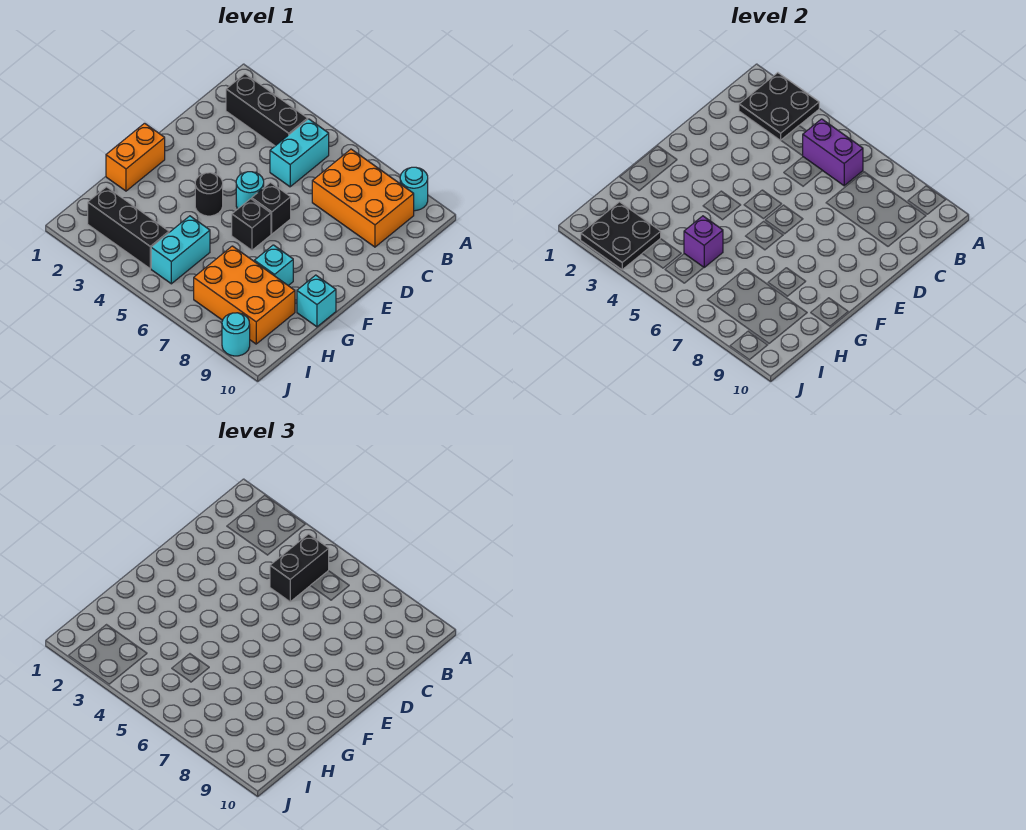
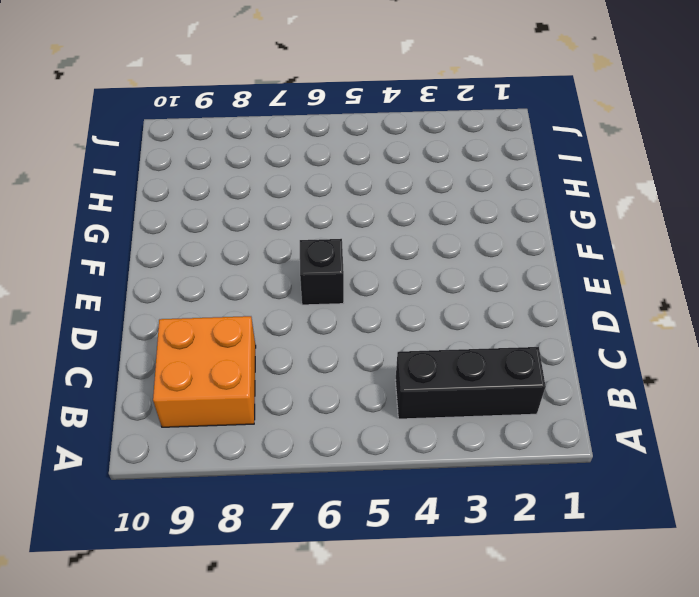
orange brick B8:C9 level 1 -> orange brick B7:C9 level 1
none -> cyan round brick A9 level 1
none -> cyan brick B5:C5 level 1
none -> cyan round brick E5 level 1

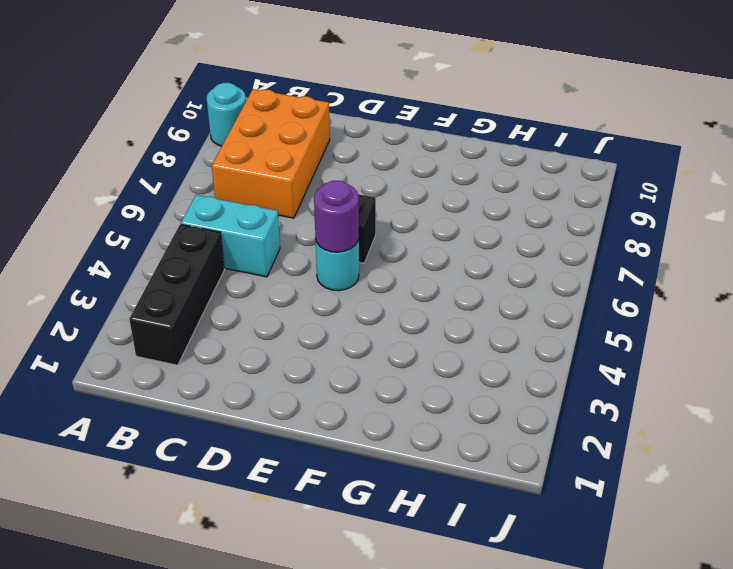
purple round brick E5 level 2 -> none
none -> orange brick F1:G1 level 1
none -> black round brick F4 level 1
none -> black brick F6 level 1

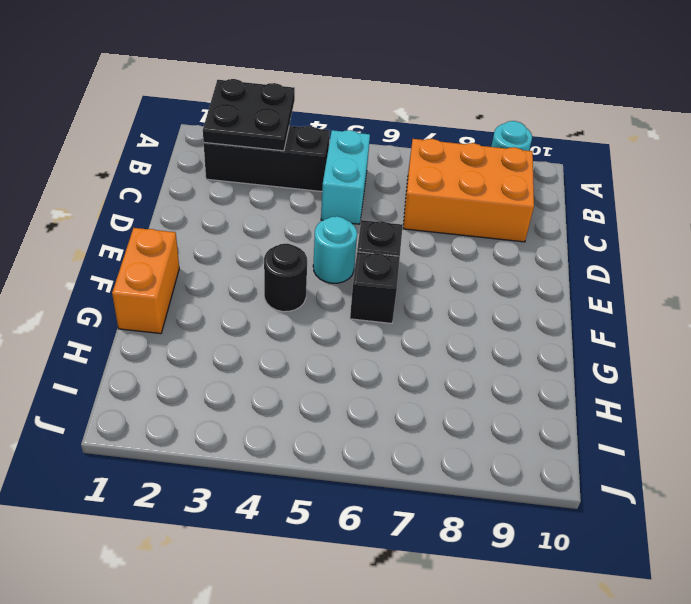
none -> cyan brick G8 level 1
none -> cyan brick G10 level 1
none -> cyan brick H5:I5 level 1

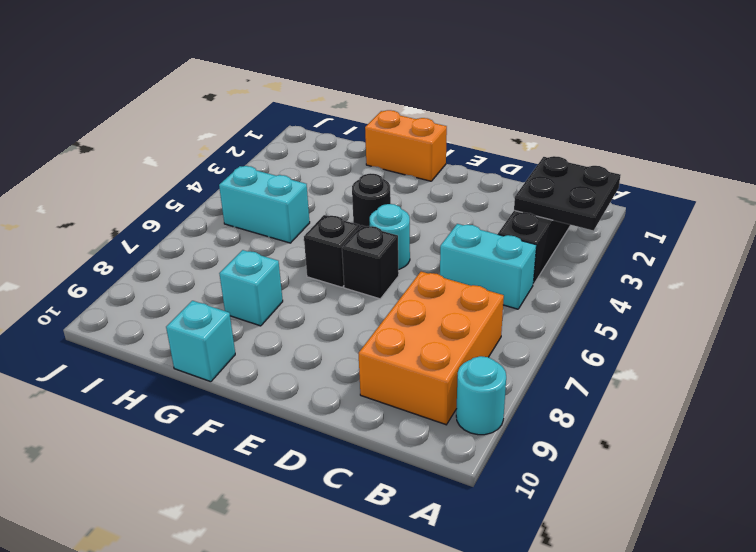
none -> orange brick H7:I9 level 1
none -> black brick I2:I4 level 1
none -> cyan round brick J9 level 1

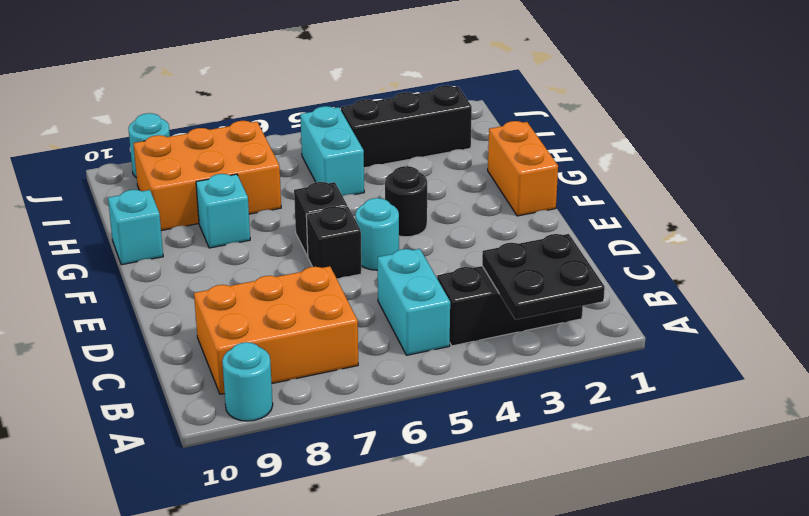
none -> purple brick B5:B6 level 2
none -> purple brick H5 level 2
none -> black plate I2:J3 level 2

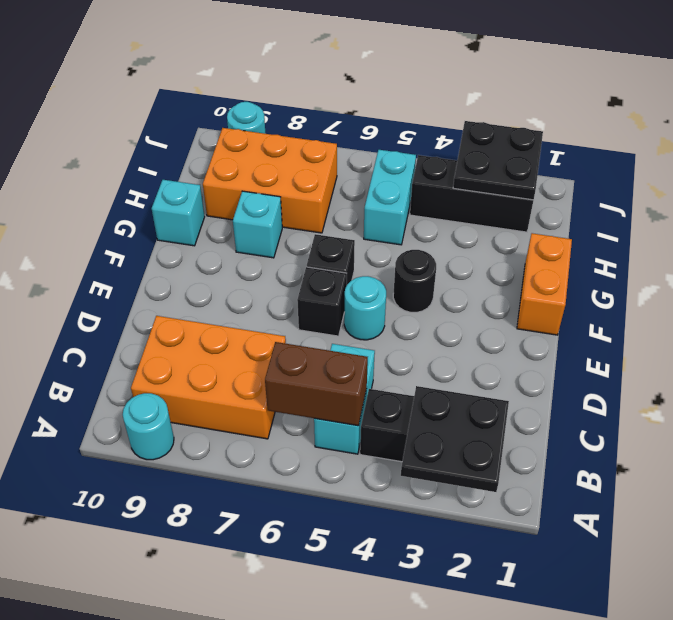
brown brick B5:B6 level 2 -> purple brick B5:B6 level 2
none -> purple brick H5 level 2
none -> black brick B5:C5 level 3

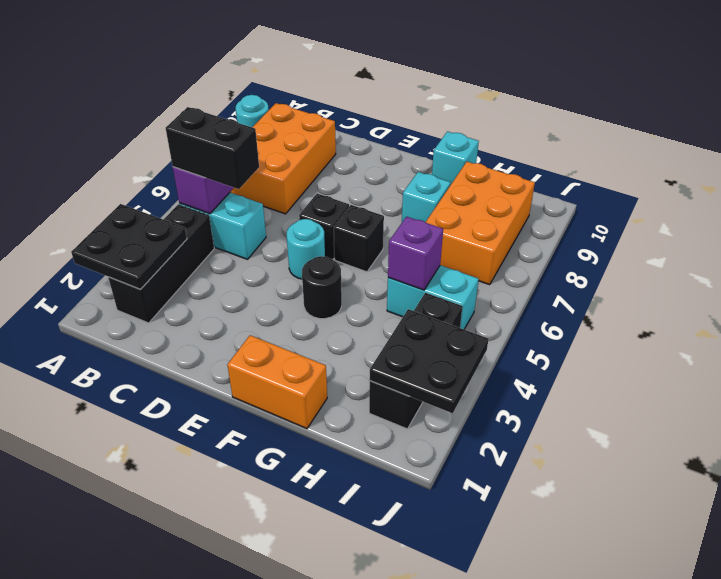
none -> cyan round brick J9 level 1

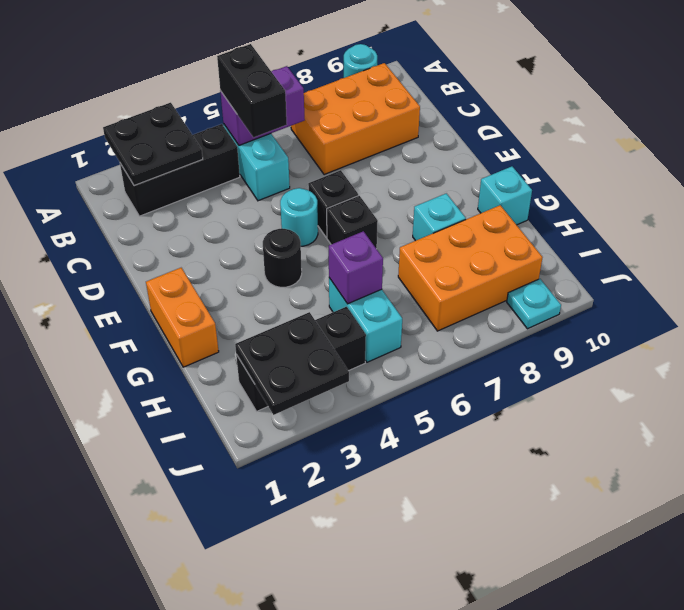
cyan plate J9 level 1 -> cyan round brick J9 level 1

